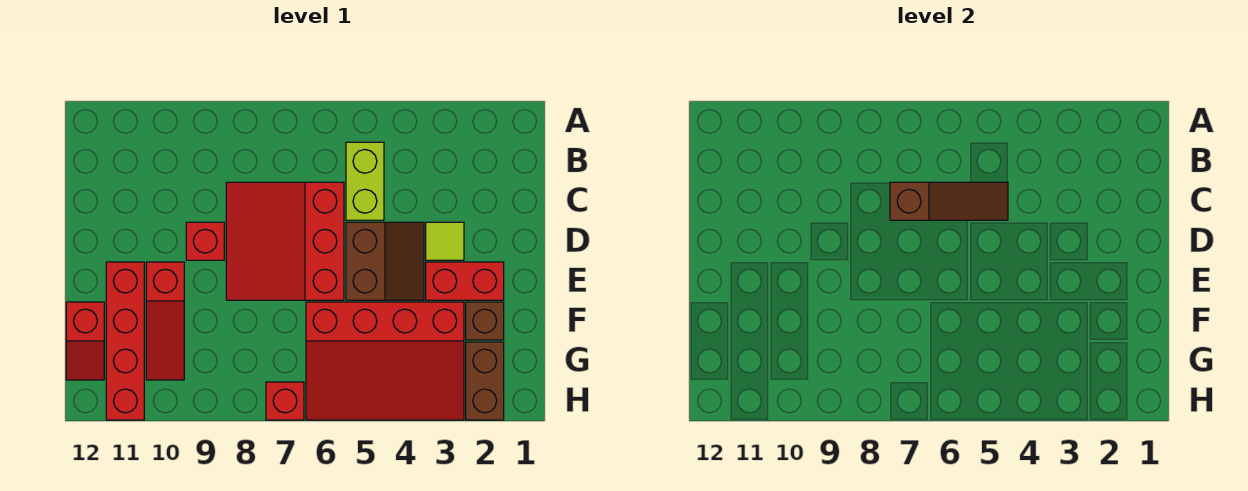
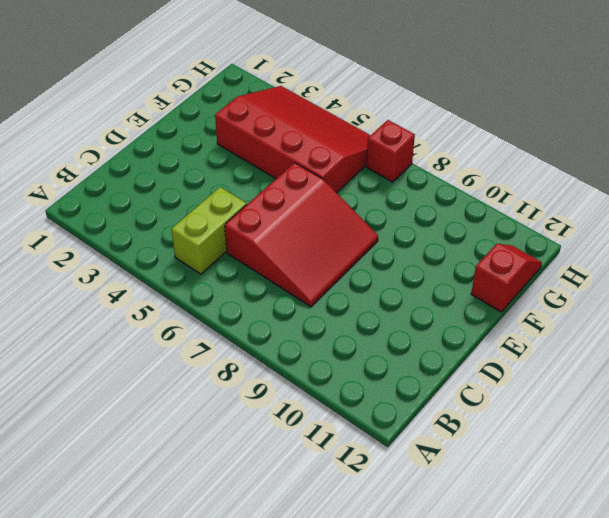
none -> lime tile D3 level 1
none -> brown slope D4:E5 level 1 top 5
none -> red brick D9 level 1

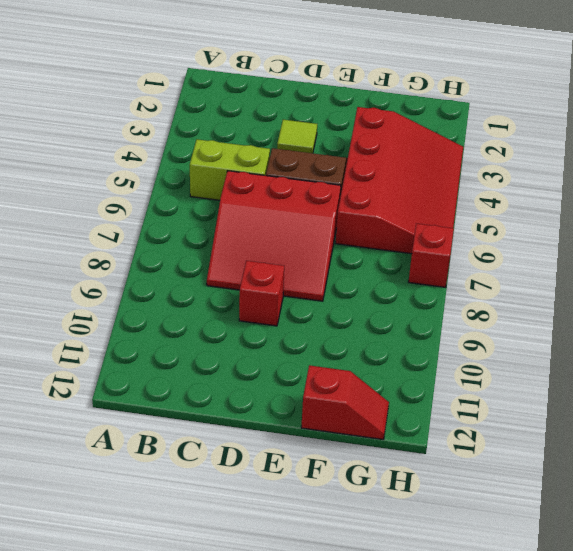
none -> red brick E2:E3 level 1
none -> red slope E10:G10 level 1 top E
none -> red brick E11:H11 level 1

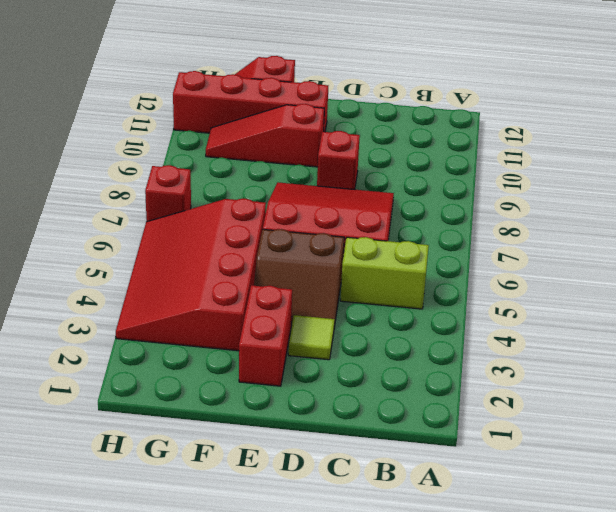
none -> brown brick F2 level 1
none -> brown brick G2:H2 level 1
none -> brown slope C5:C7 level 2 top 7

